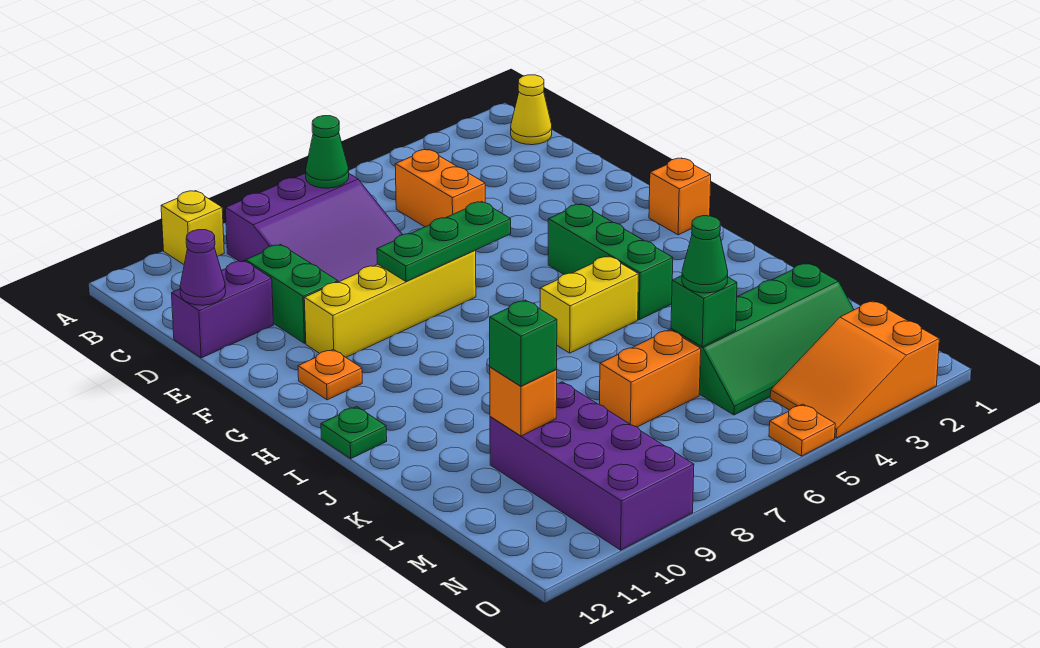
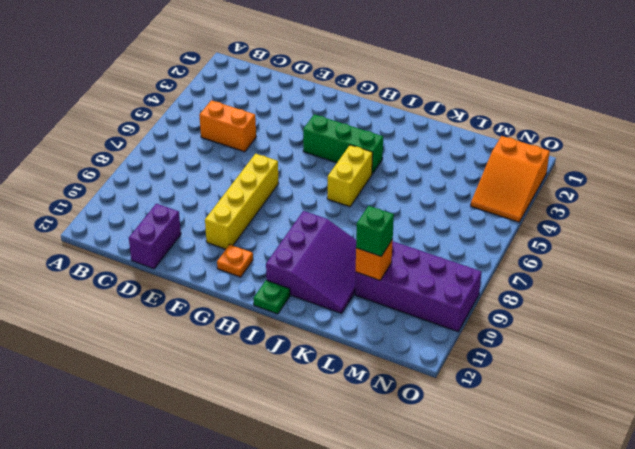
purple slope I9:K11 level 1 top I -> purple slope B7:D9 level 1 top B
none -> yellow brick A10 level 1
none -> yellow cone B1 level 1
none -> green brick D10:E10 level 1

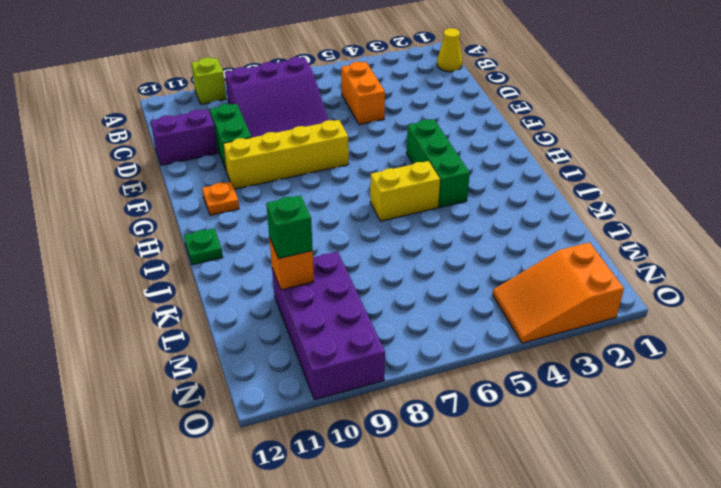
lime brick A10 level 1 -> yellow brick A10 level 1
none -> orange brick G1 level 1
none -> green slope L2:M5 level 1 top L
none -> orange brick L6:L7 level 1

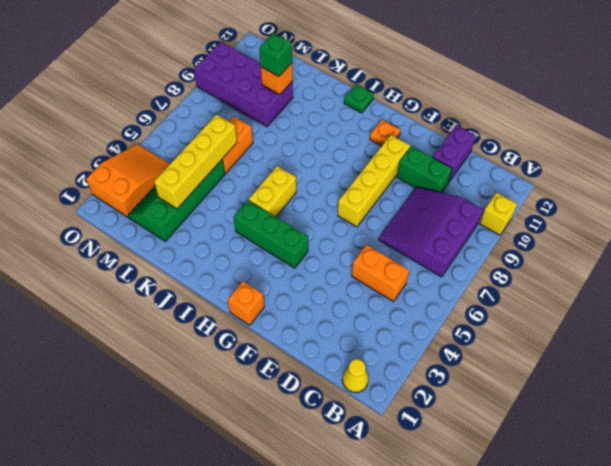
yellow brick L3:L6 level 2 -> green brick L5 level 2
none -> orange plate O5 level 1
none -> green cone B7 level 2
none -> purple cone D12 level 2

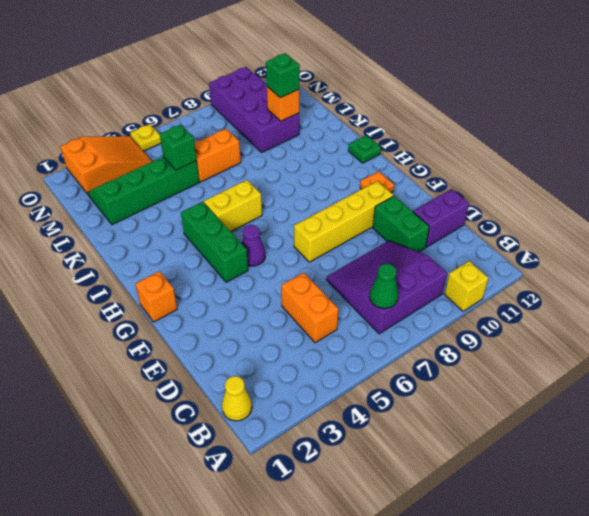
purple cone G5 level 1 -> purple cone D12 level 2
yellow plate O5 level 1 -> orange plate O5 level 1
none -> green plate F6:F8 level 2
none -> green cone L5 level 3

